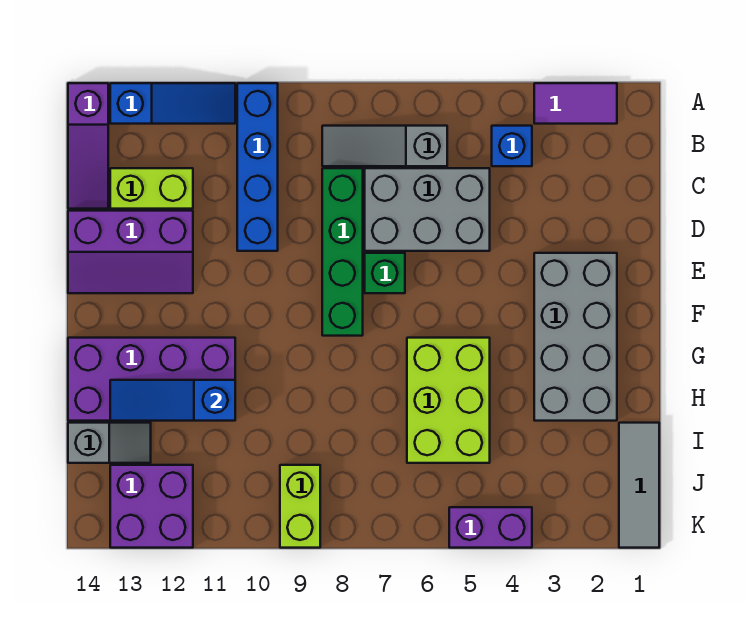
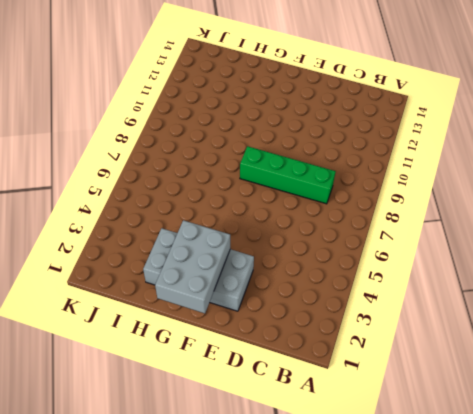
grey brick F1:G3 level 2 -> grey brick C5:D7 level 1
none -> purple tile A2:A3 level 1
none -> blue brick A10:D10 level 1
none -> blue slope A11:A13 level 1 top 13

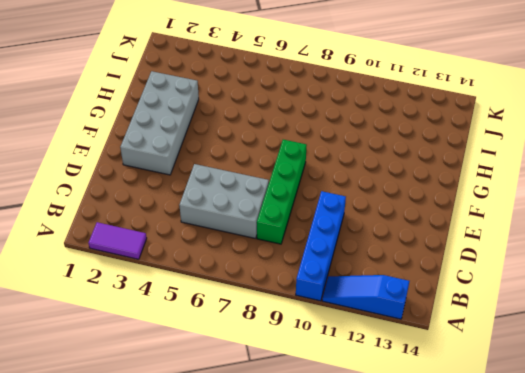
none -> purple slope A14:C14 level 1 top A
none -> blue brick B4 level 1
none -> grey slope B6:B8 level 1 top 6

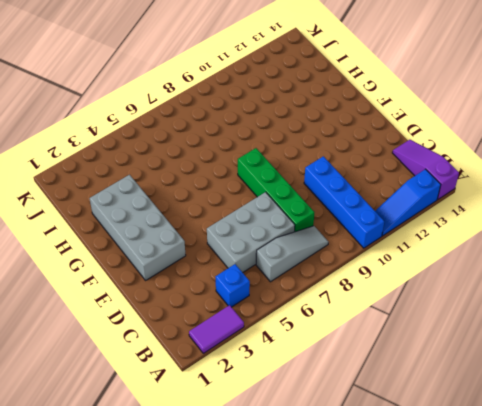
none -> lime brick C12:C13 level 1
none -> purple slope D12:E14 level 1 top D
none -> green brick E7 level 1

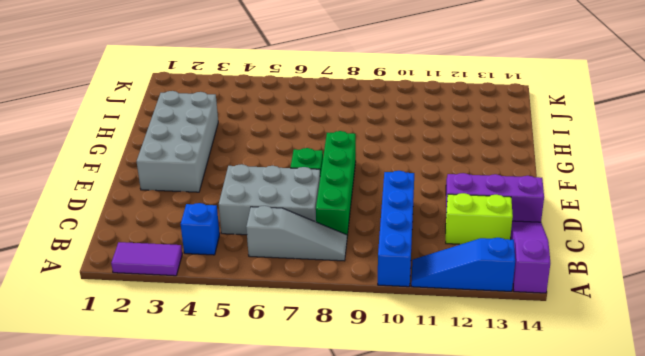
none -> lime brick G5:I6 level 1
none -> purple brick G11:H14 level 1
none -> grey tile I1:K1 level 1

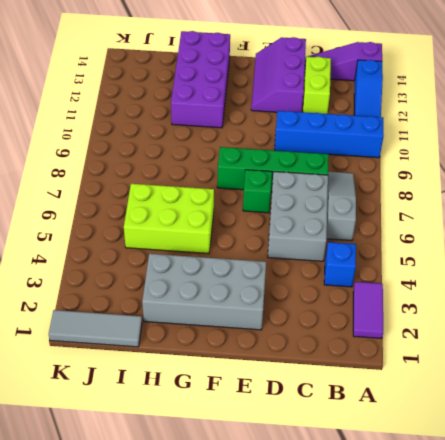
none -> grey slope I13:I14 level 1 top 14
none -> lime brick J9:K9 level 1
none -> purple brick J12:K13 level 1

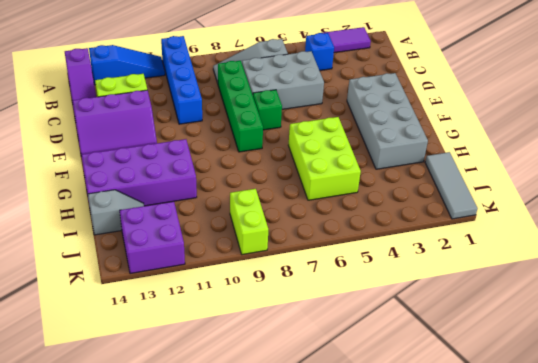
none -> purple brick K4:K5 level 1
none -> blue slope H11:H13 level 2 top 11

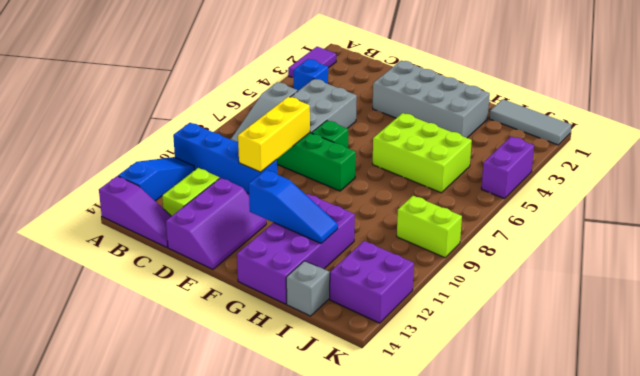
yellow brick D8:D10 level 2 -> none
blue slope F12:H12 level 2 top F -> blue slope H11:H13 level 2 top 11

